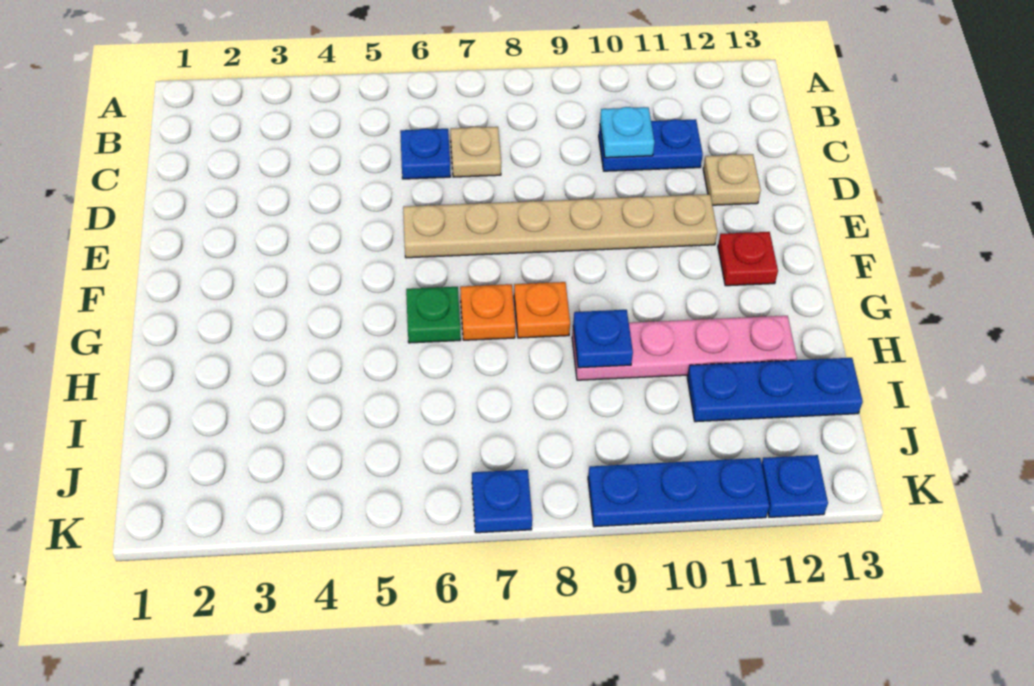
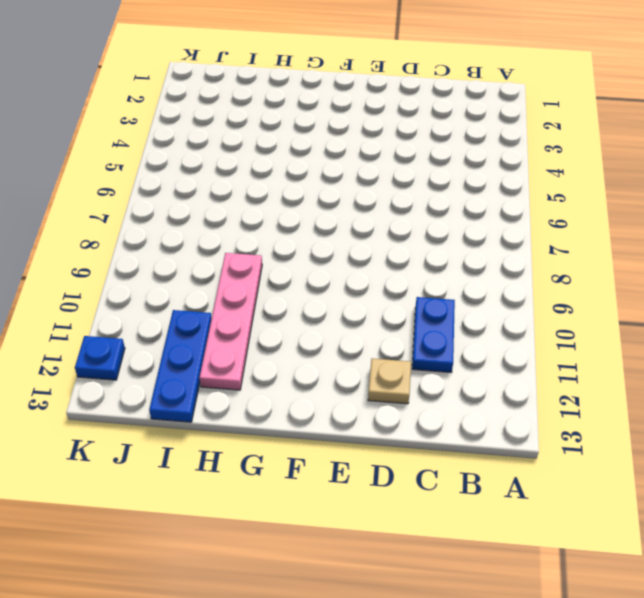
none -> blue plate C6 level 1
none -> tan plate C7 level 1
none -> tan plate E6:E11 level 1

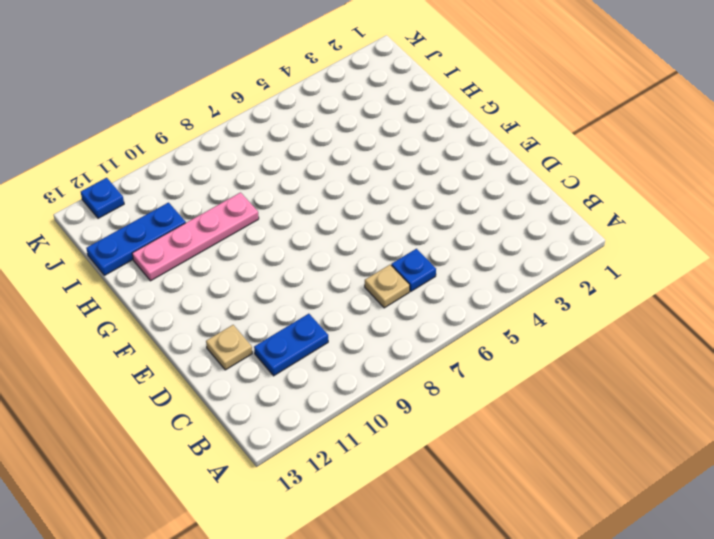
none -> tan plate E6:E11 level 1
none -> red plate F12 level 1
none -> green plate G6 level 1

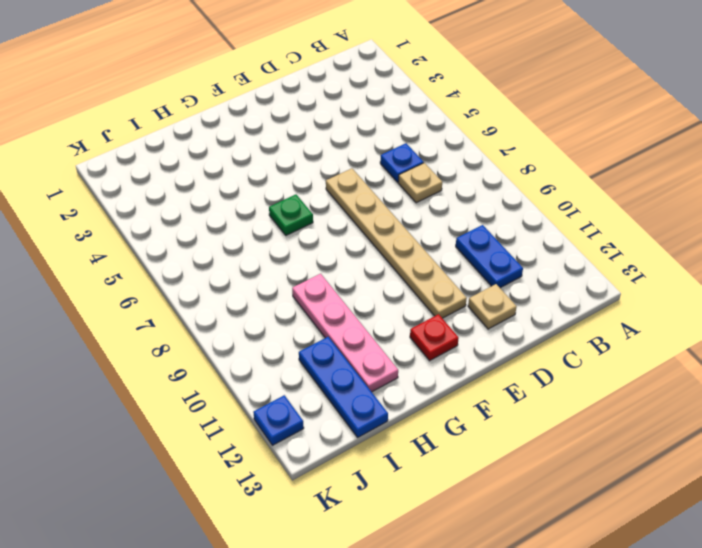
none -> orange plate G7 level 1
none -> orange plate G8 level 1
none -> blue plate K7 level 1

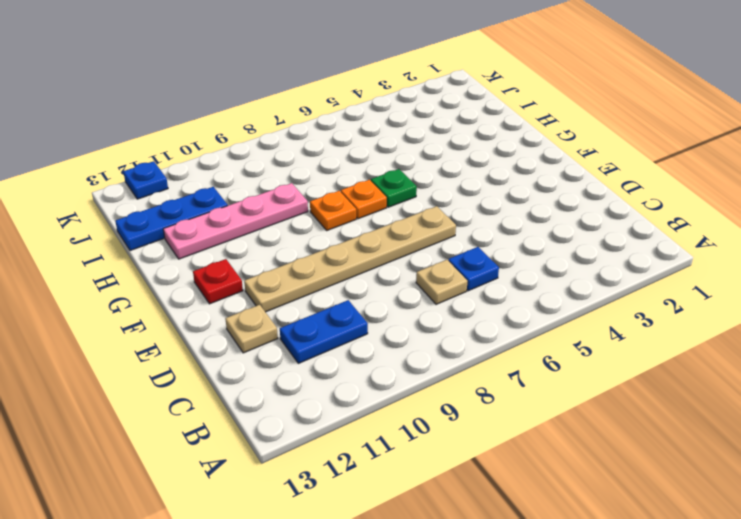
none -> blue plate K7 level 1
none -> blue plate K9:K11 level 1
none -> cyan plate C10 level 2

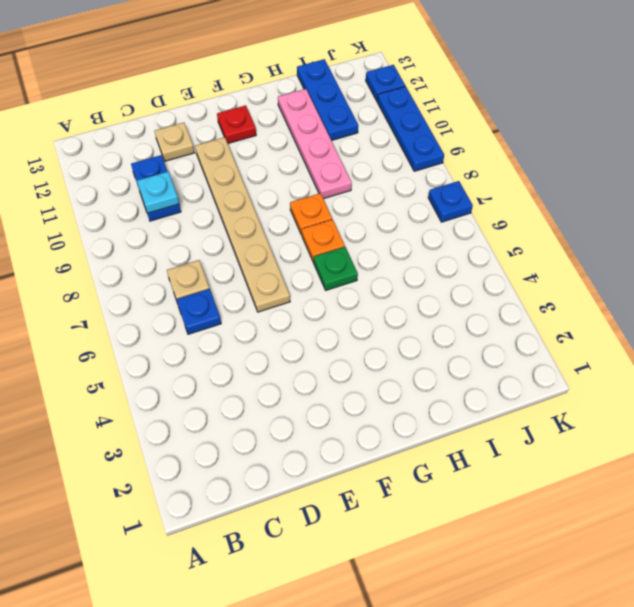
none -> blue plate H9 level 2

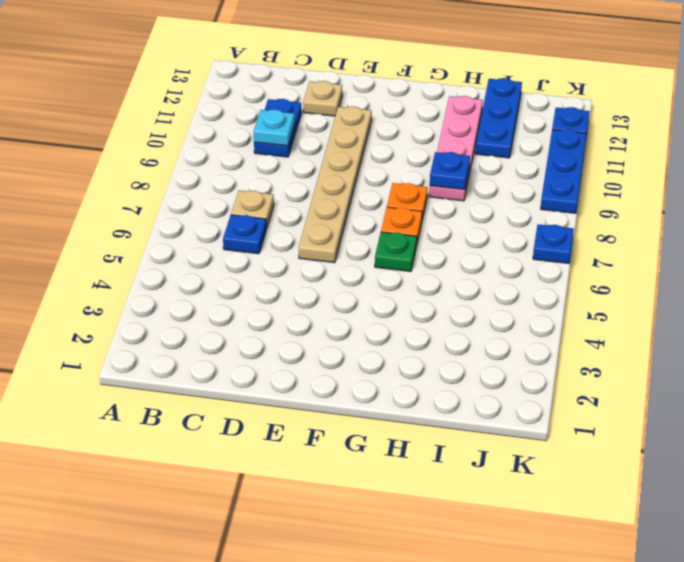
none -> red plate F12 level 1

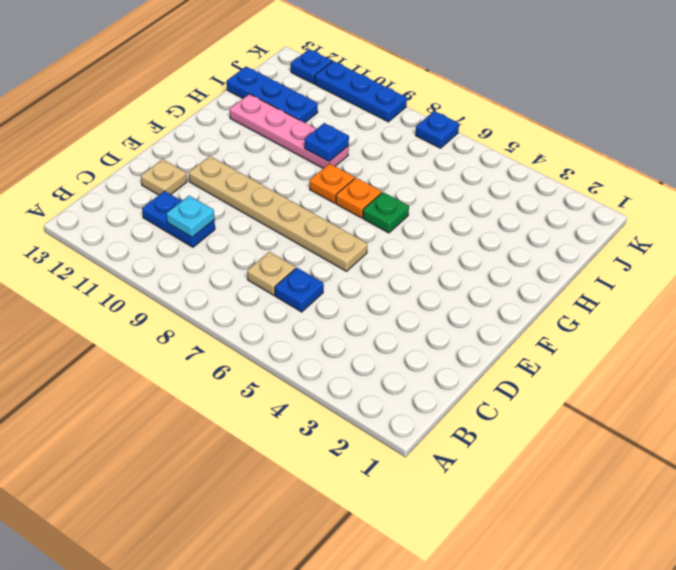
none -> red plate F12 level 1

